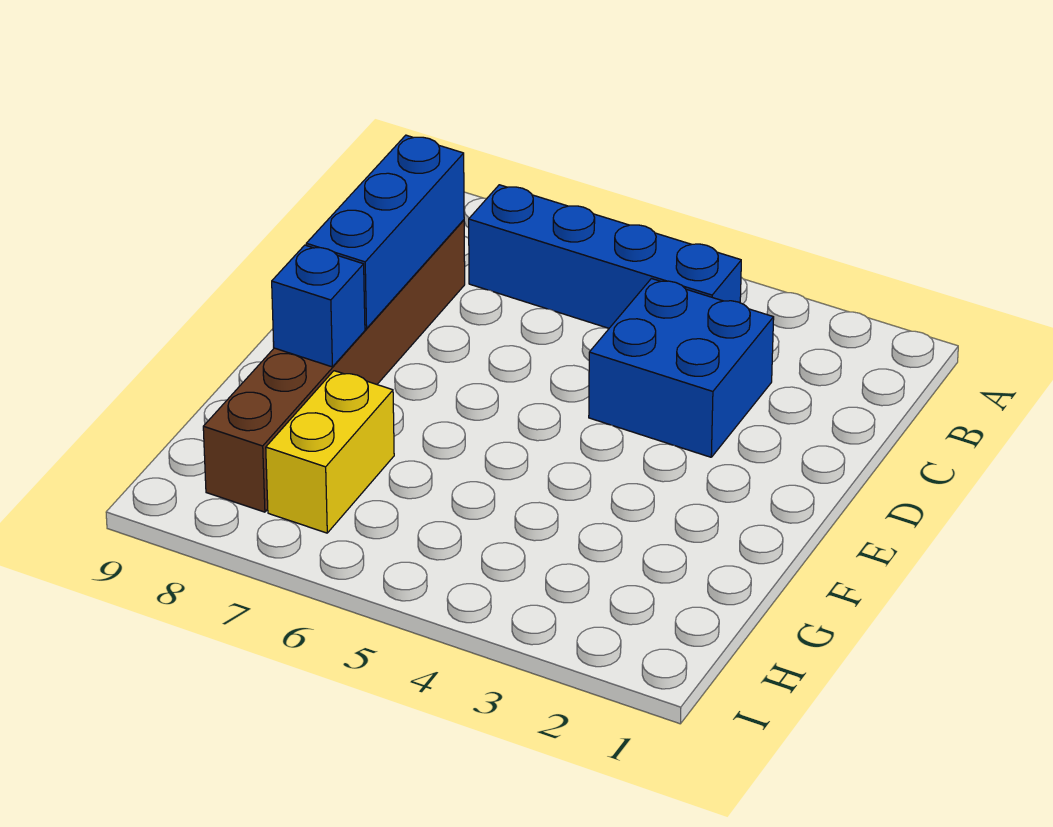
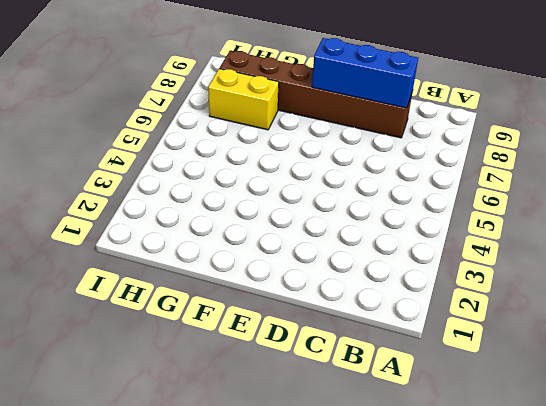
none -> blue brick B4:B7 level 1
none -> blue brick C3:D4 level 1

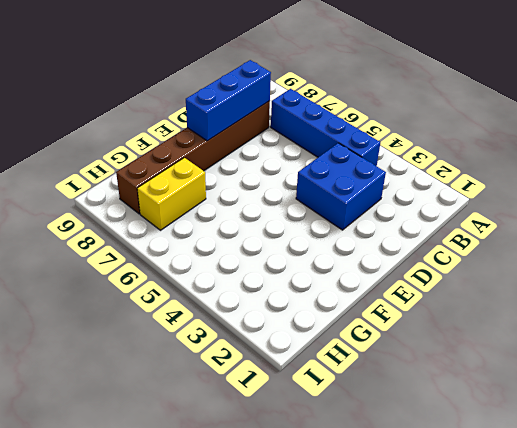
none -> blue brick F8 level 2

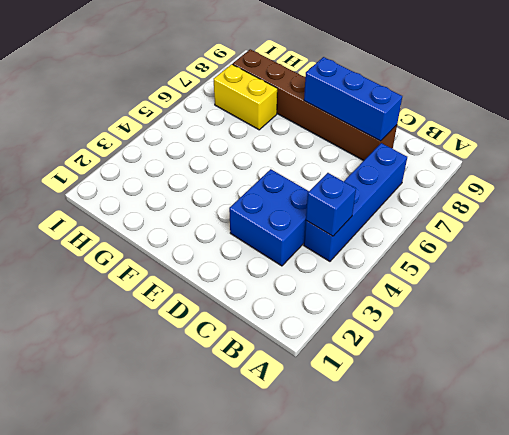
blue brick B4 level 2 -> blue brick F8 level 2

